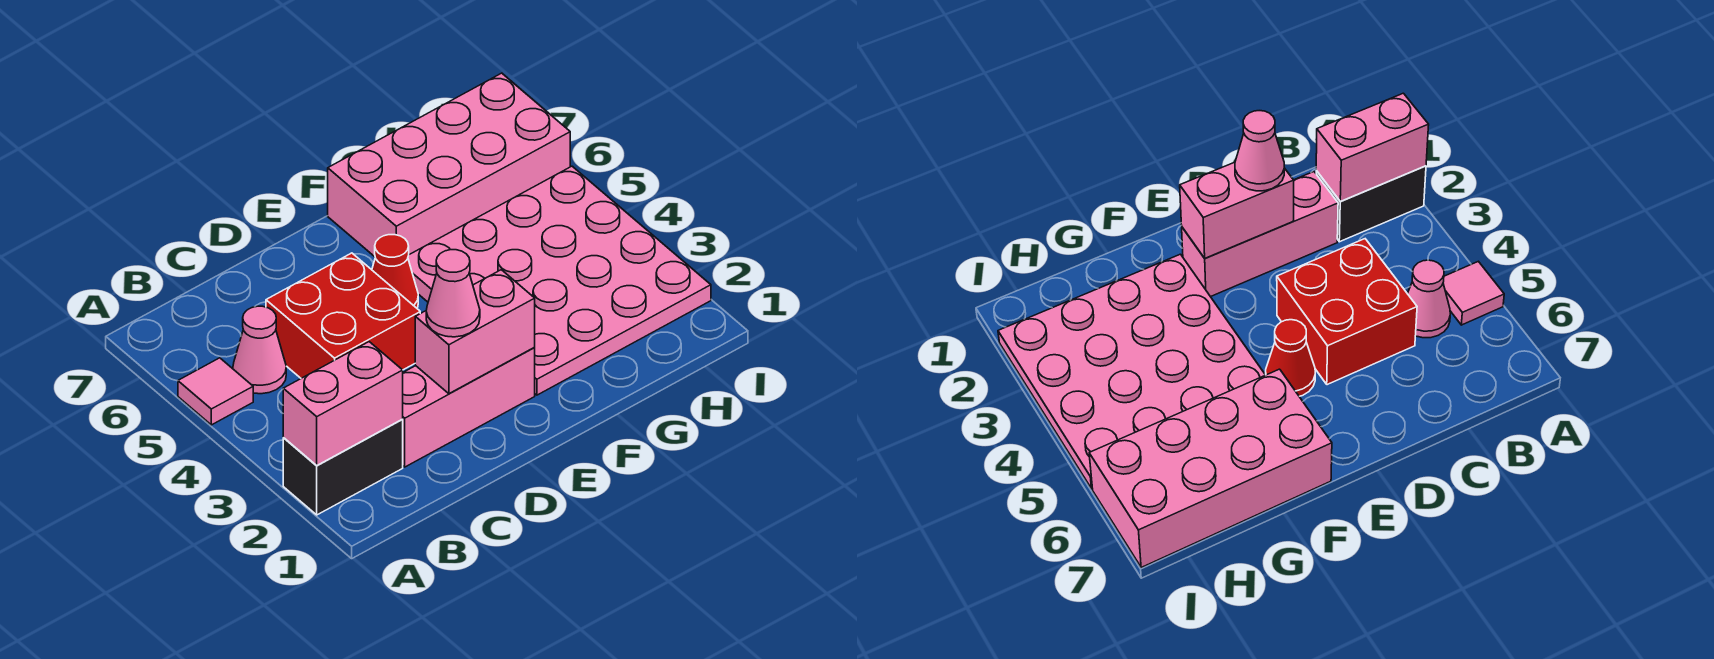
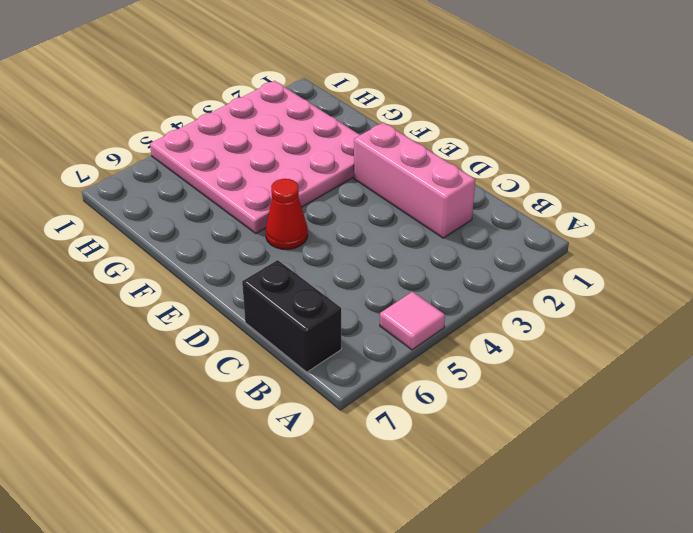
black brick B7:C7 level 1 -> black brick A2:B2 level 1
none -> pink cone B5 level 1
none -> red brick C4:D5 level 1

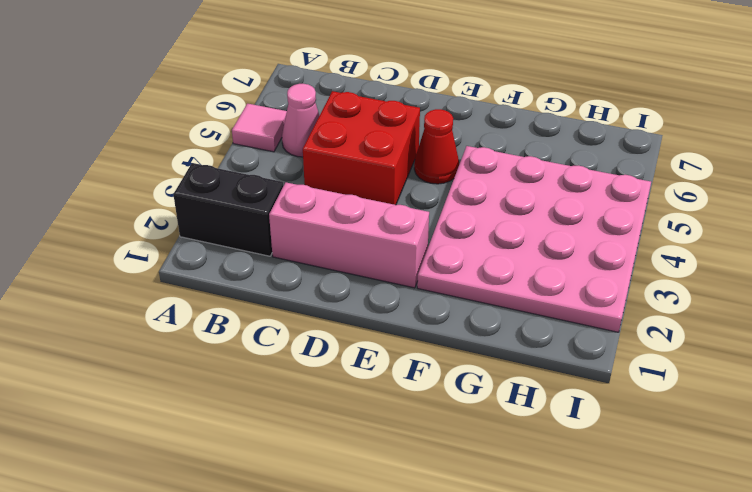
none -> pink brick F6:I7 level 1
none -> pink brick A2:B2 level 2

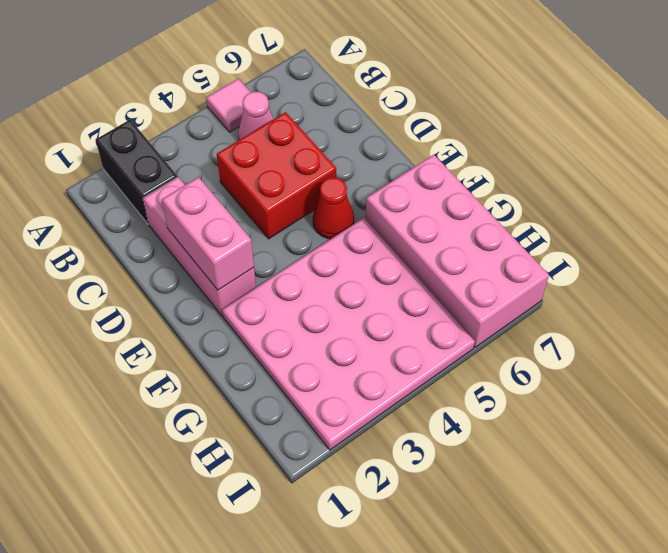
none -> pink brick A2:B2 level 2
none -> pink cone D2 level 3

